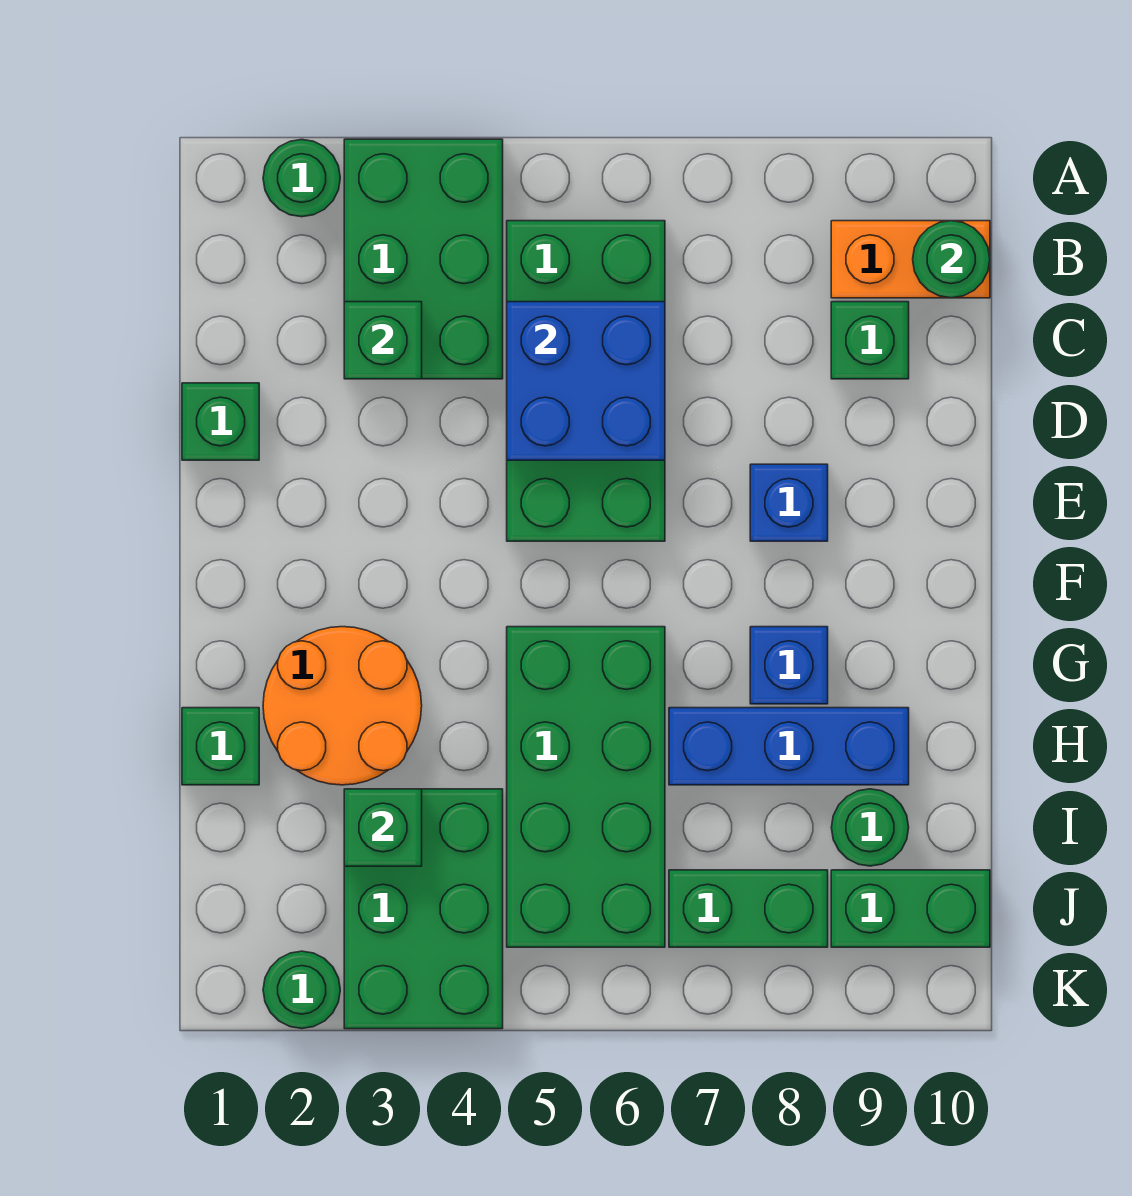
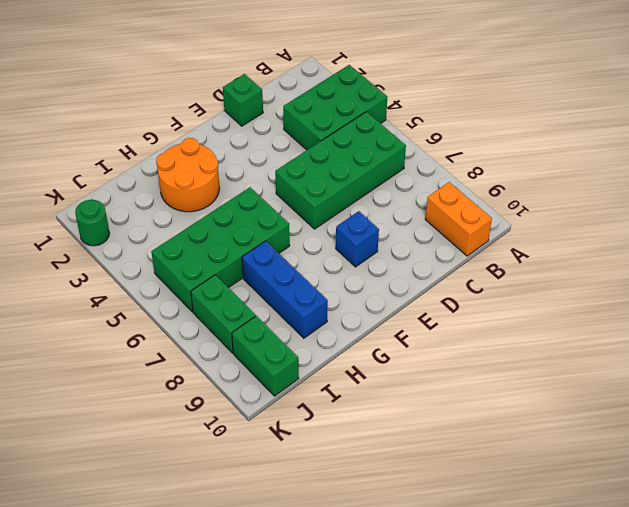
none -> green round brick A2 level 1
none -> green brick C9 level 1
none -> blue brick G8 level 1

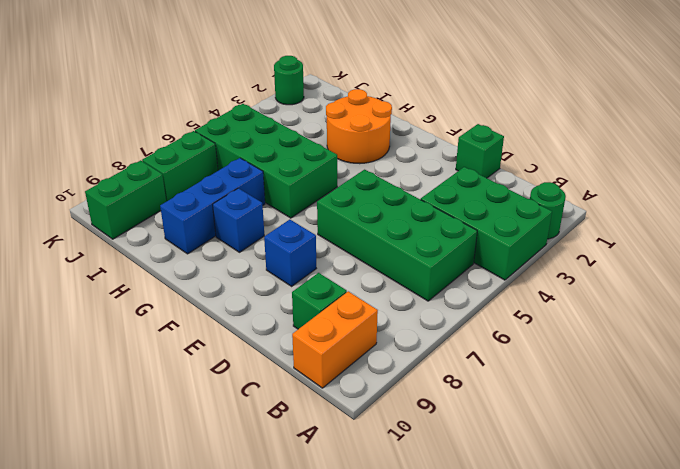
none -> green brick H1 level 1
none -> green brick I3:K4 level 1
none -> green round brick I9 level 1

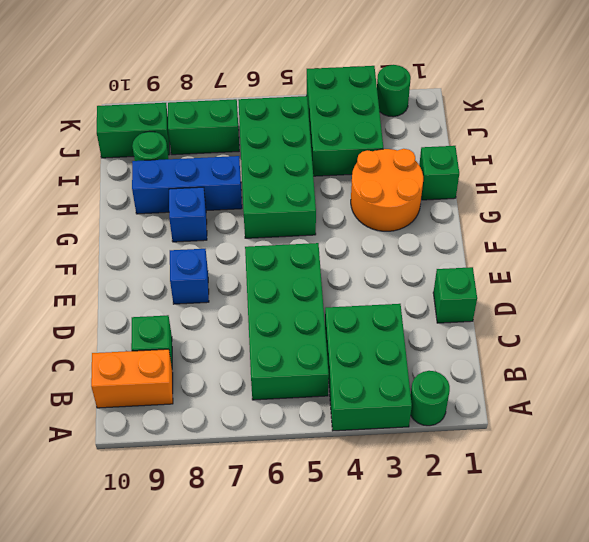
none -> green round brick B10 level 2
none -> green brick C3 level 2
none -> blue brick C5:D6 level 2

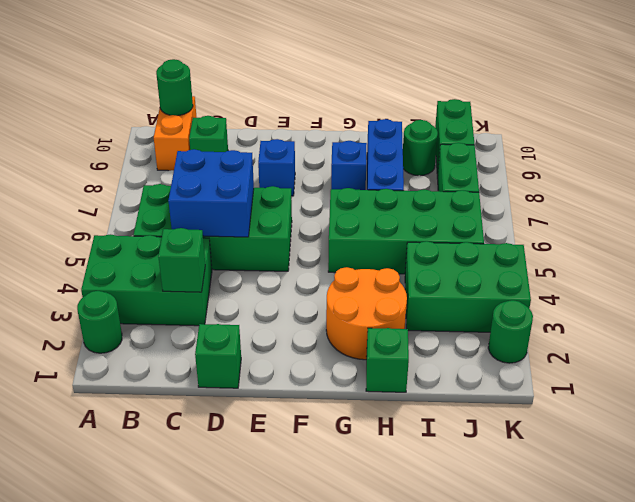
none -> green brick I3 level 2

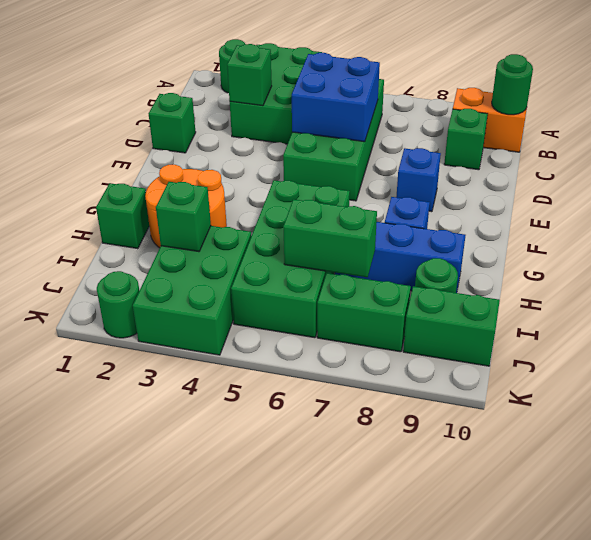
green brick I6:I7 level 2 -> none

